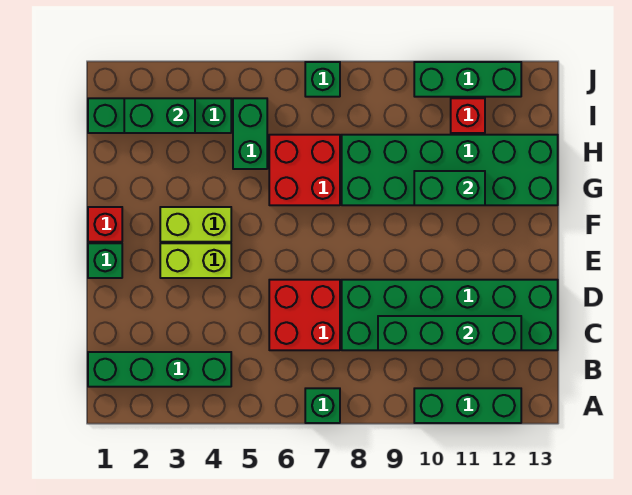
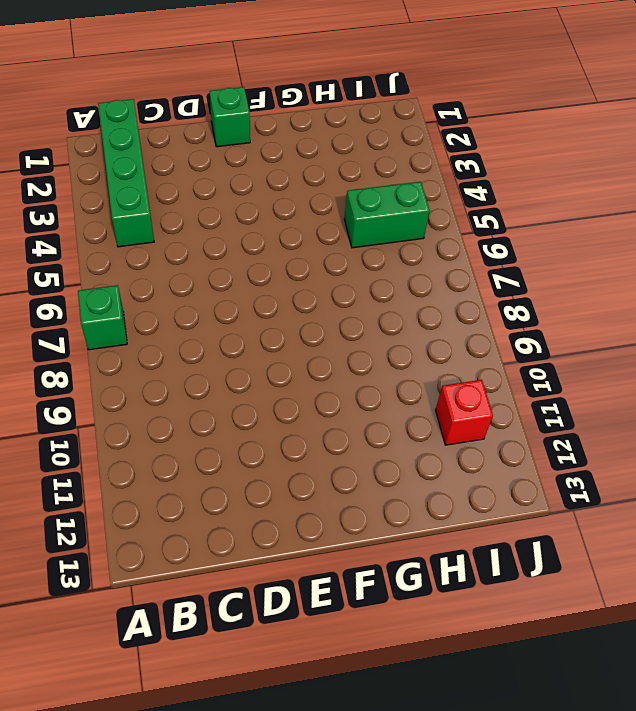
none -> green brick A10:A12 level 1
none -> red brick C6:D7 level 1
none -> green brick C8:D13 level 1

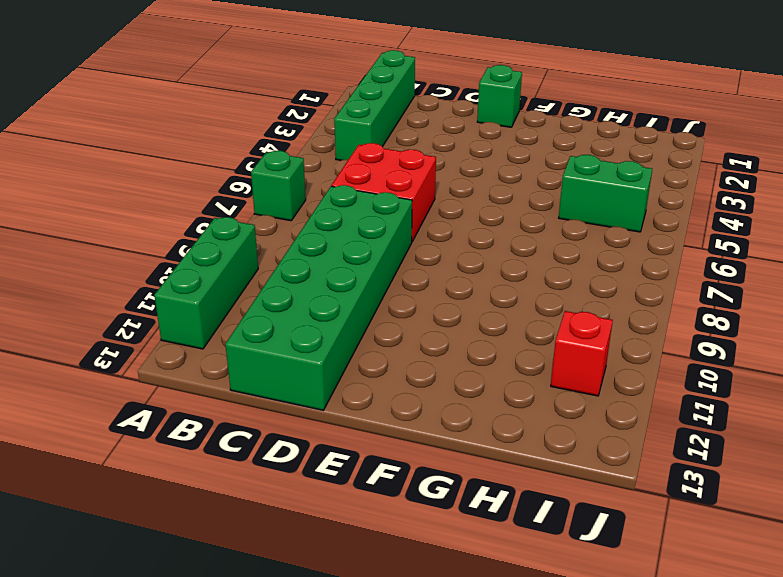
none -> lime brick E3:E4 level 1
none -> red brick F1 level 1
none -> lime brick F3:F4 level 1

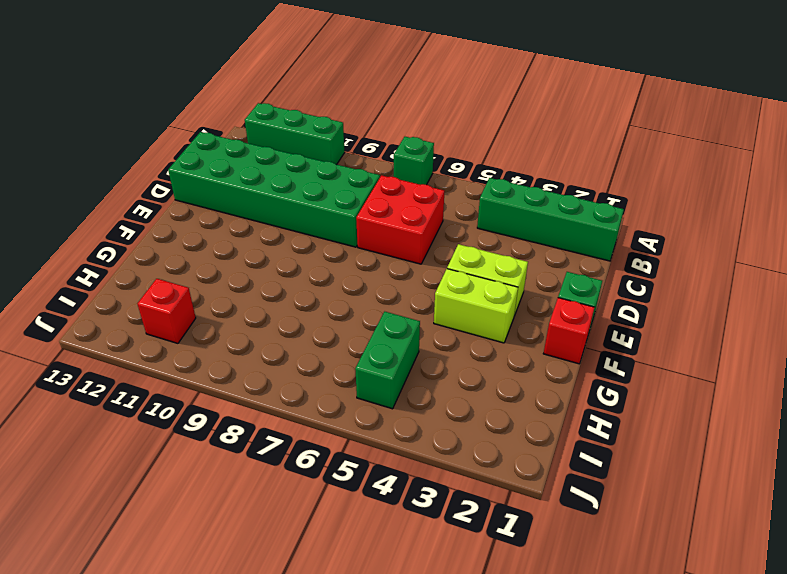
none -> red brick G6:H7 level 1
none -> green brick G8:H13 level 1
none -> green brick I1:I4 level 1

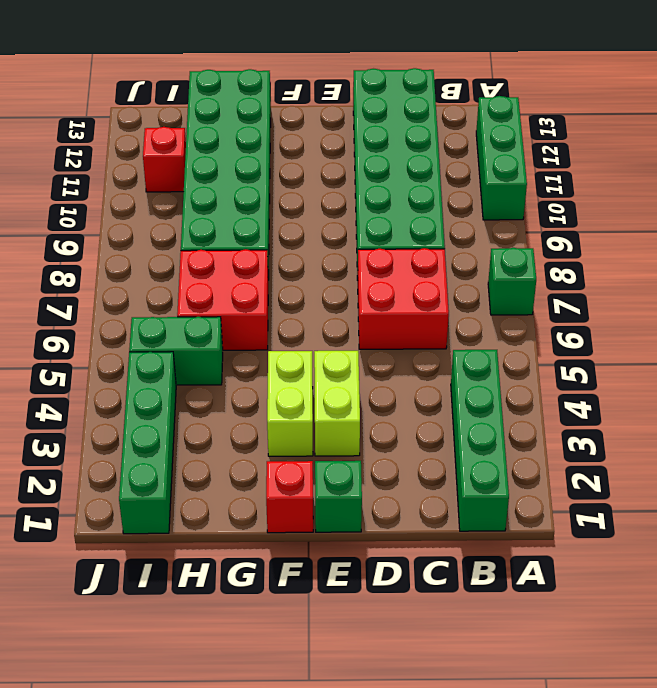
none -> green brick J7 level 1
none -> green brick J10:J12 level 1
none -> green brick C9:C12 level 2

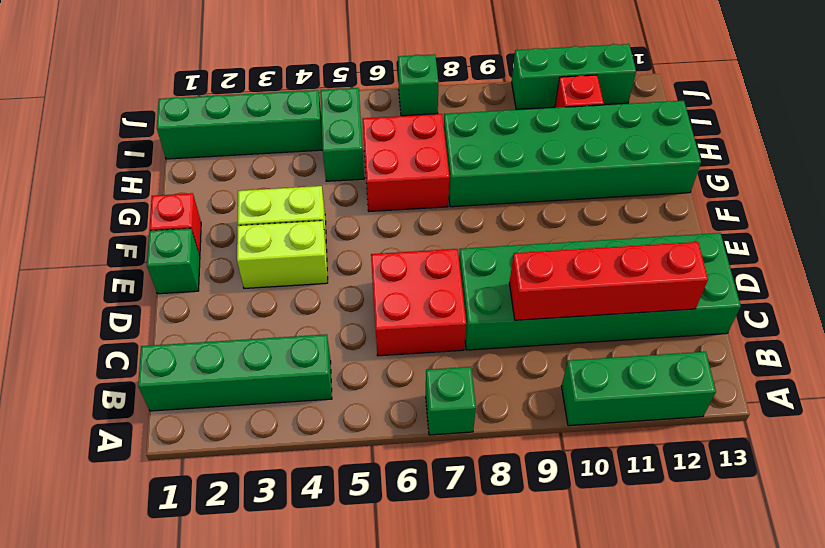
red brick C9:C12 level 2 -> green brick C9:C12 level 2
none -> green brick G10:G11 level 2
none -> green brick I2:I3 level 2

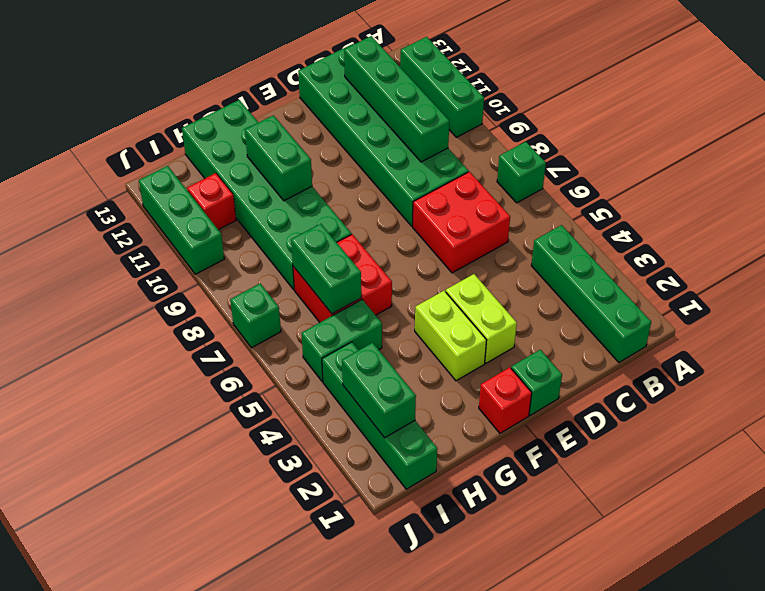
green brick H6:H7 level 2 -> none

